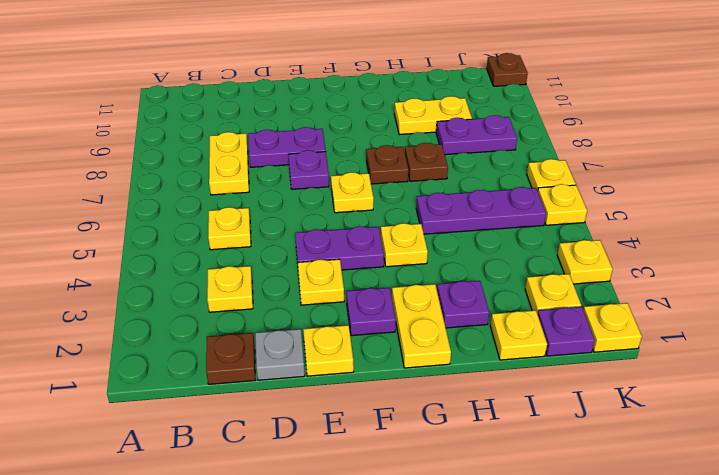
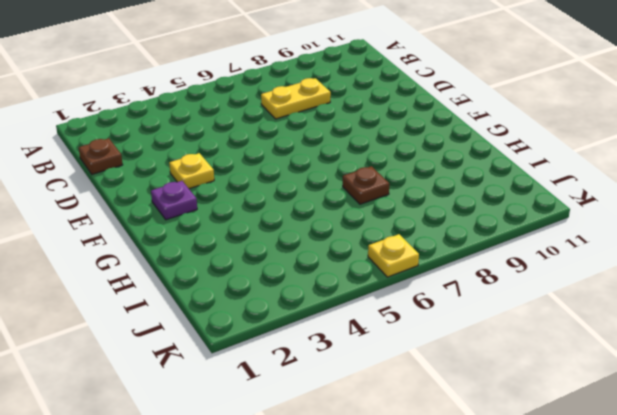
none -> yellow plate C3 level 1
none -> yellow plate C5 level 1
none -> grey plate D1 level 1

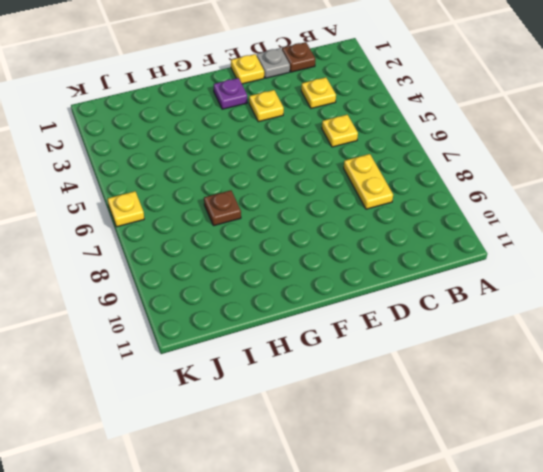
none -> purple plate D8:E8 level 1
none -> purple plate E4:F4 level 1
none -> purple plate E7 level 1

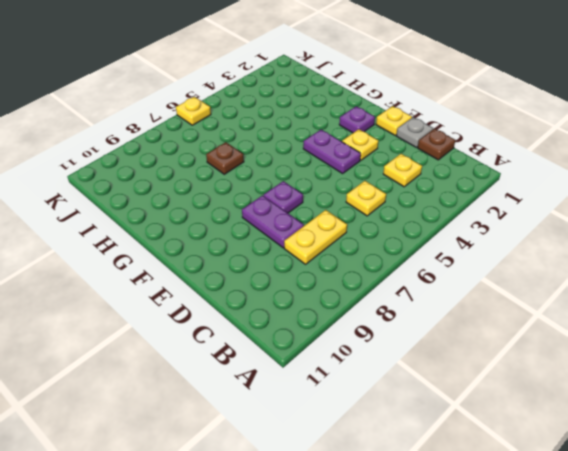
none -> yellow plate F6 level 1
none -> yellow plate G1:G2 level 1
none -> yellow plate G4 level 1

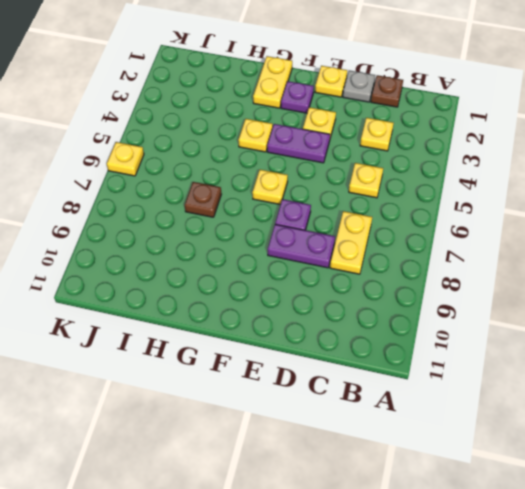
none -> brown plate G7 level 1
none -> purple plate H2 level 1
none -> purple plate H5:J5 level 1

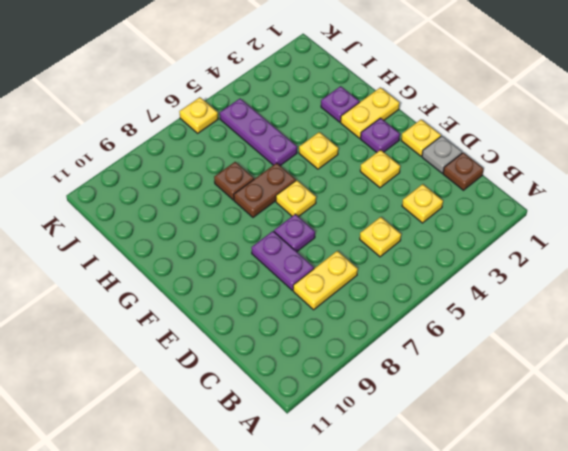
brown plate G6:G7 level 1 -> brown plate G7 level 1
none -> purple plate E4:F4 level 1
none -> yellow plate H9:I9 level 1
none -> yellow plate I1 level 1

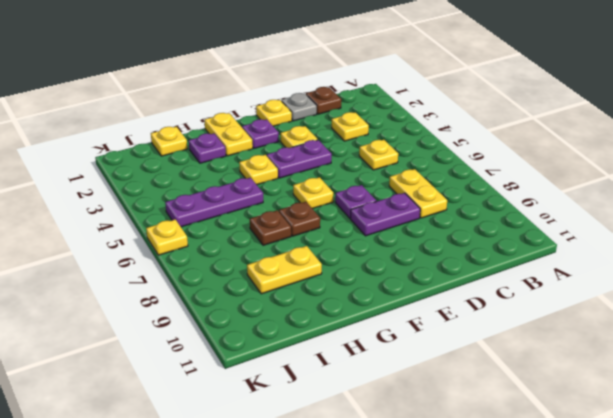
none -> purple plate I8:J8 level 1
none -> purple plate J1 level 1
none -> yellow plate J2 level 1

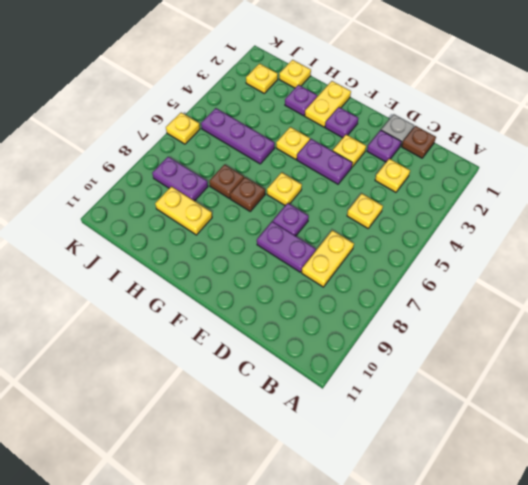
purple plate D2 level 1 -> purple plate J1 level 1
none -> yellow plate E1 level 1
none -> yellow plate K1 level 1
none -> yellow plate K3 level 1

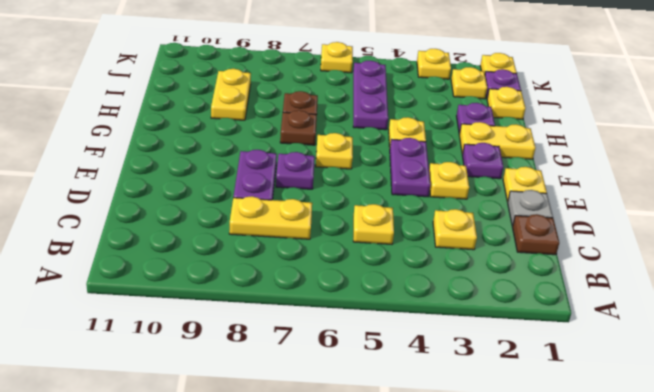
none -> purple plate I8:J8 level 1
none -> yellow plate K5 level 1
none -> brown plate K11 level 1

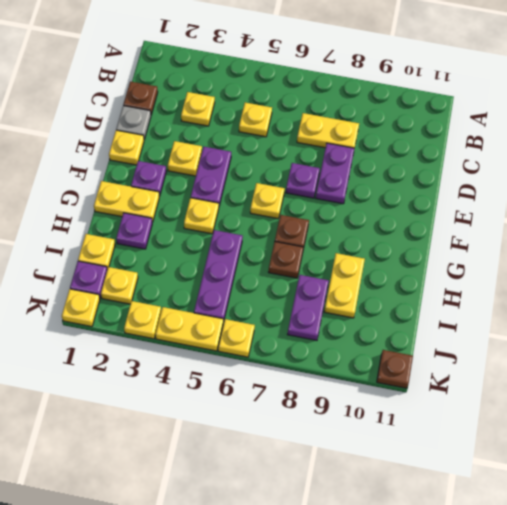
yellow plate K4:K5 level 1 -> yellow plate K5 level 1

